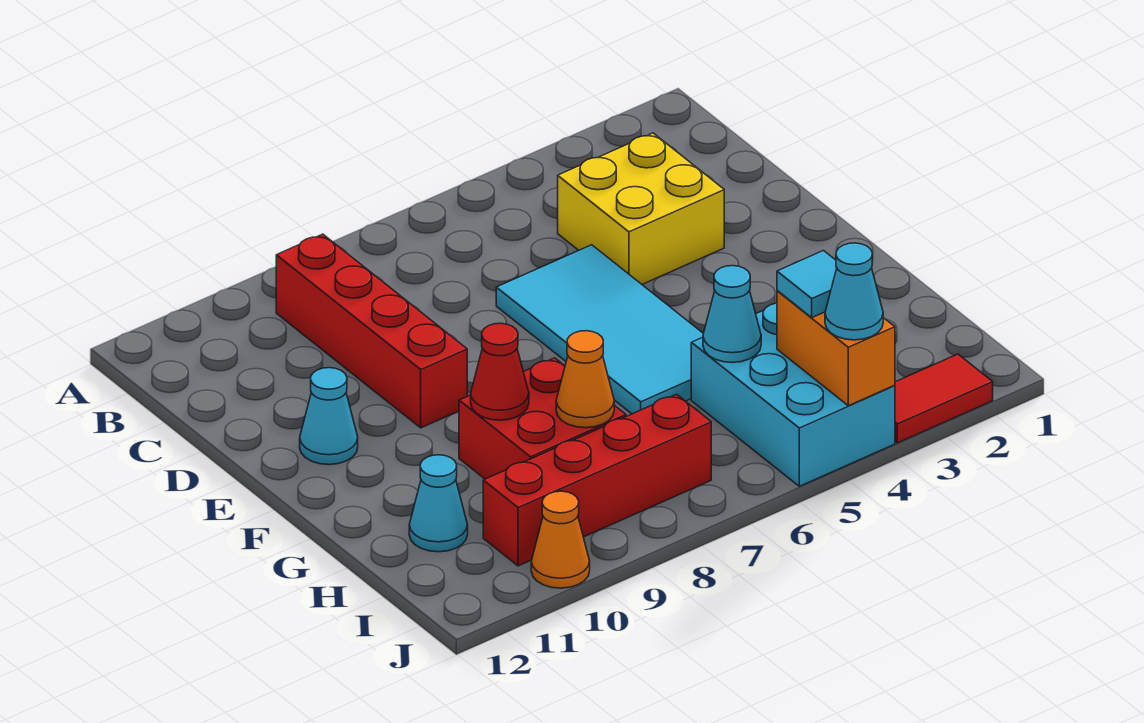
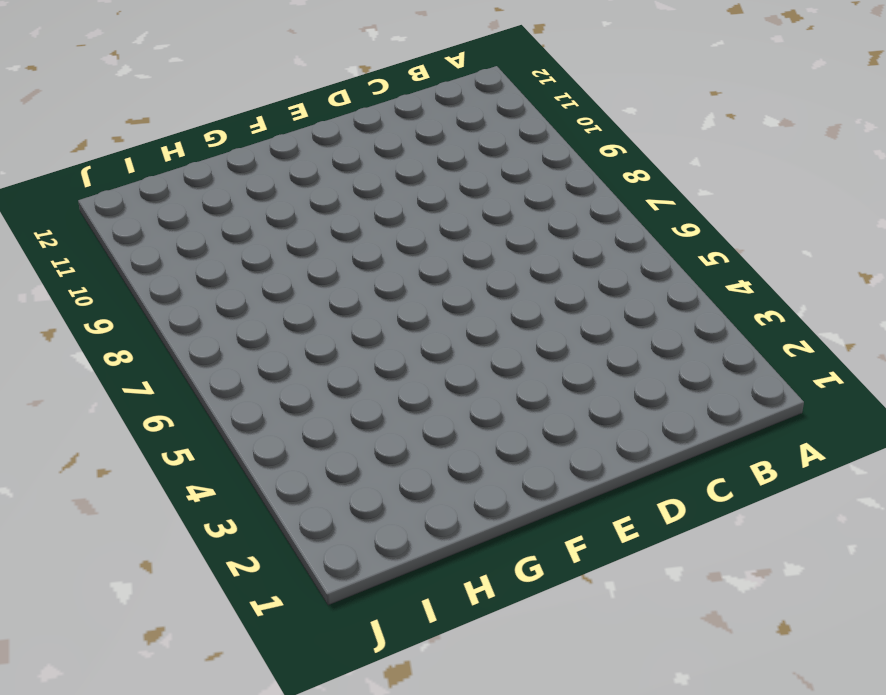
none -> red brick B9:E9 level 1
none -> yellow brick C3:D4 level 1
none -> cyan tile D5:G6 level 1

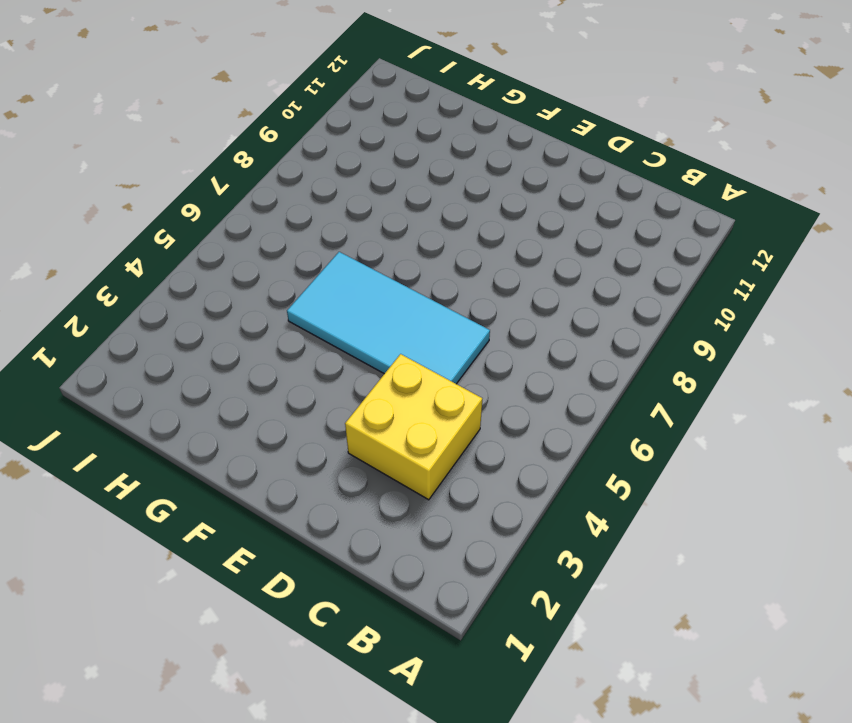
none -> red brick B9:E9 level 1
none -> cyan cone E11 level 1
none -> red brick G8:H9 level 1

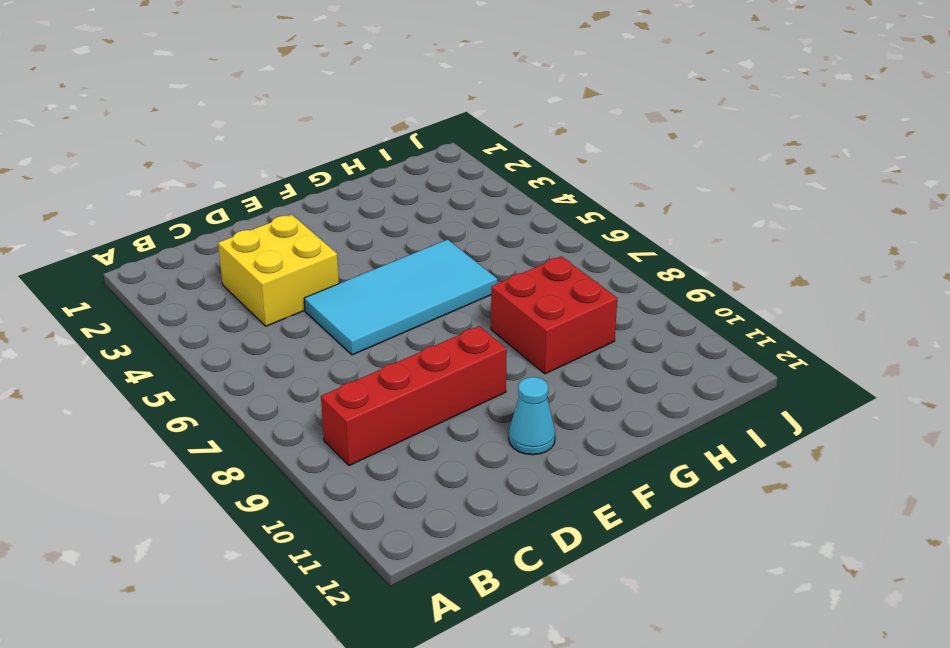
none -> cyan brick H4:J5 level 1
none -> cyan cone H11 level 1
none -> red brick I7:I10 level 1

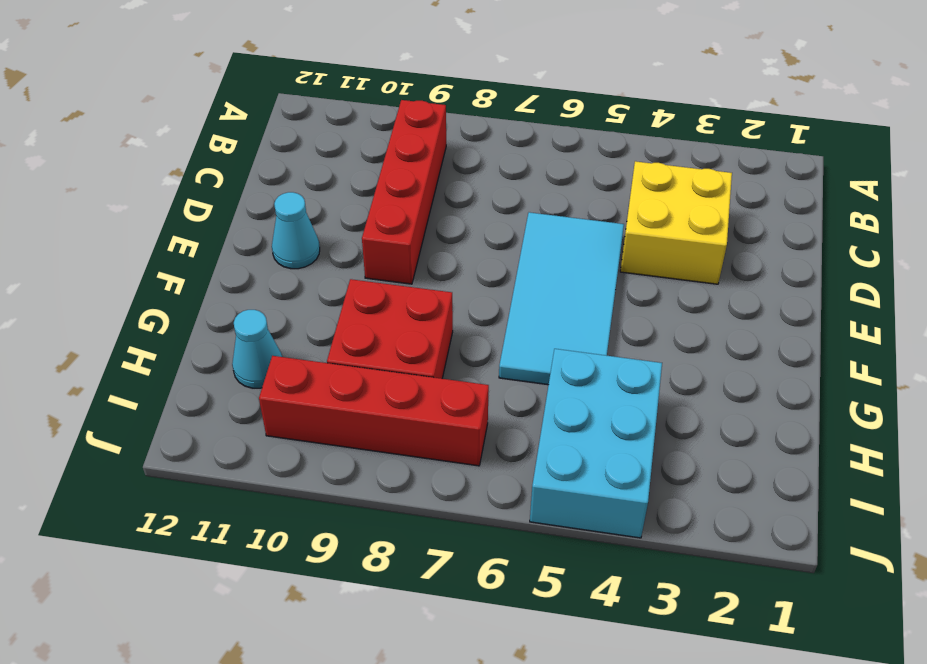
none -> red tile J2:J3 level 1
none -> orange cone J10 level 1
none -> red cone G9 level 2

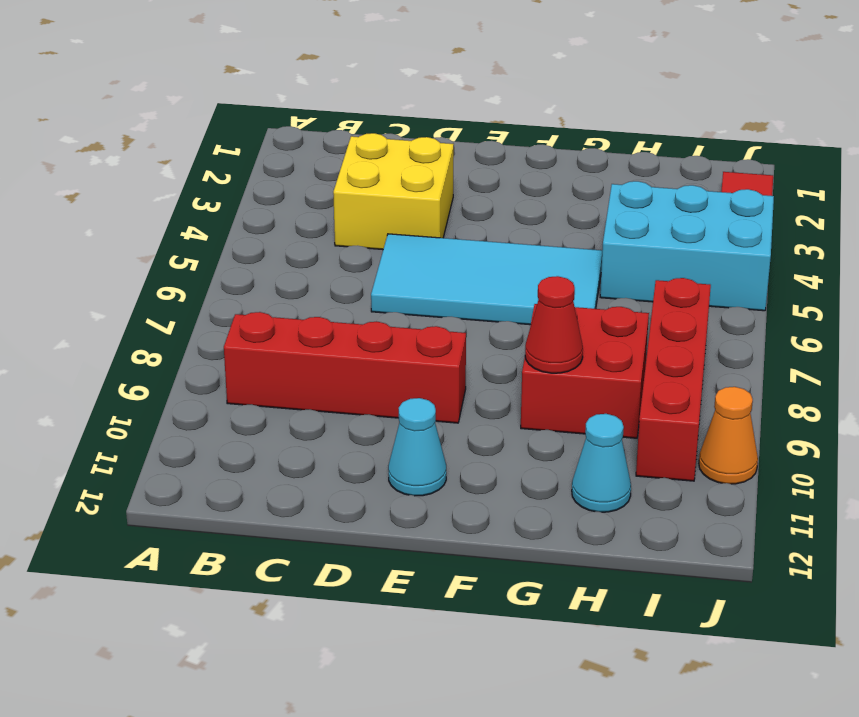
none -> cyan cone H5 level 2
none -> orange cone H8 level 2
none -> orange brick I4:J4 level 2

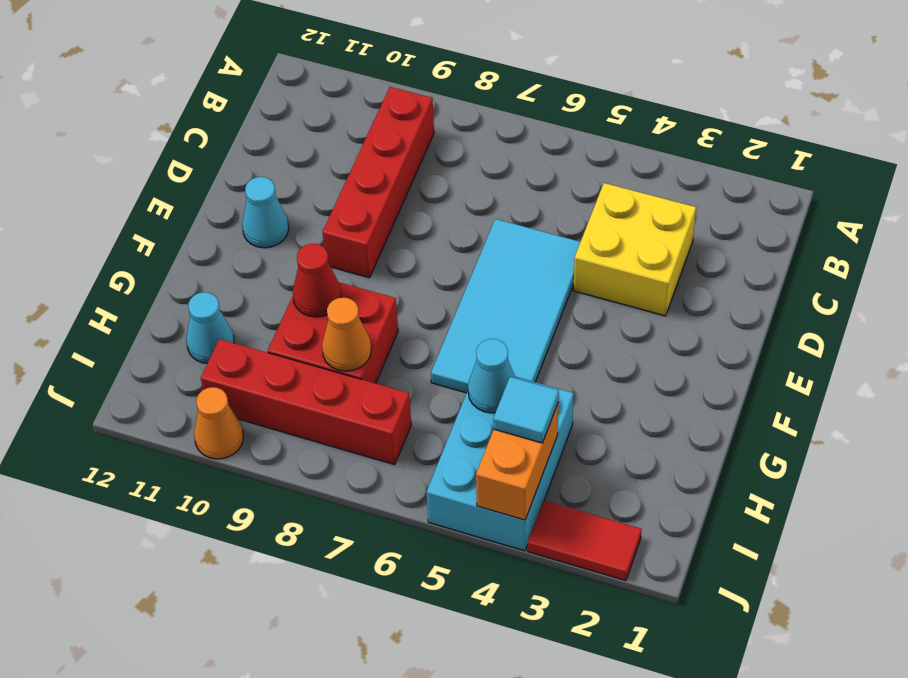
none -> cyan cone J4 level 3

